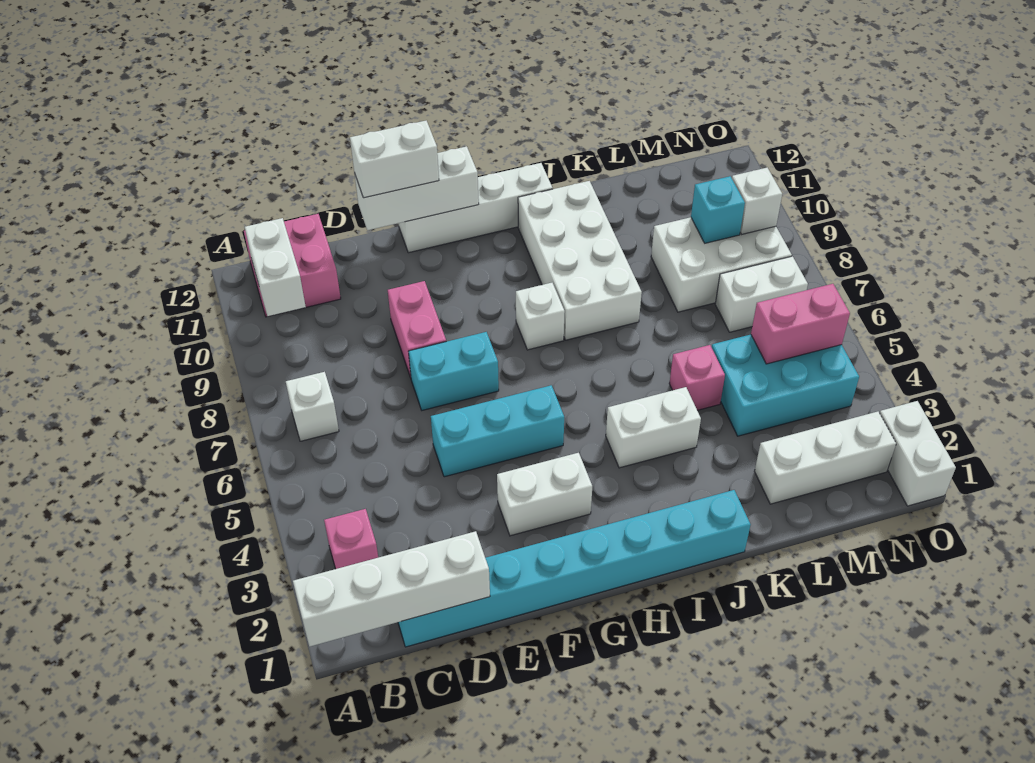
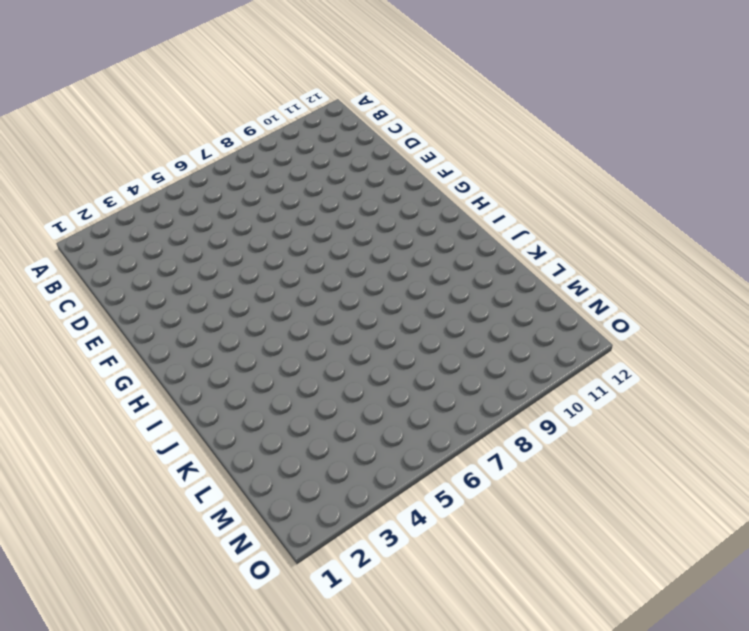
none -> pink brick B3 level 1
none -> white brick B7 level 1
none -> pink brick B11:C12 level 1

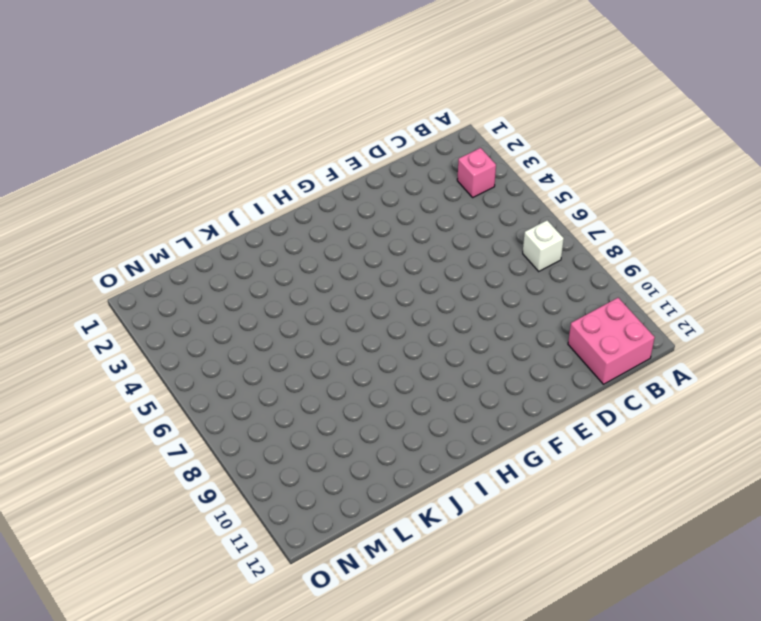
none -> cyan brick C1:J1 level 1
none -> cyan brick E5:G5 level 1
none -> cyan brick E7:F7 level 1

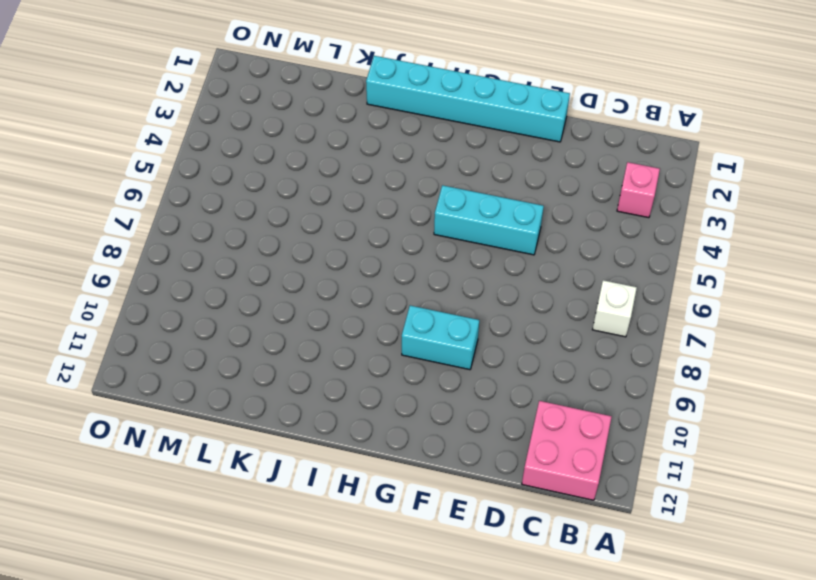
cyan brick E1:J1 level 1 -> cyan brick C1:J1 level 1
cyan brick F9:G9 level 1 -> cyan brick E7:F7 level 1
none -> pink brick E8:E9 level 1
none -> white brick F3:G3 level 1
none -> white brick F12:I12 level 1

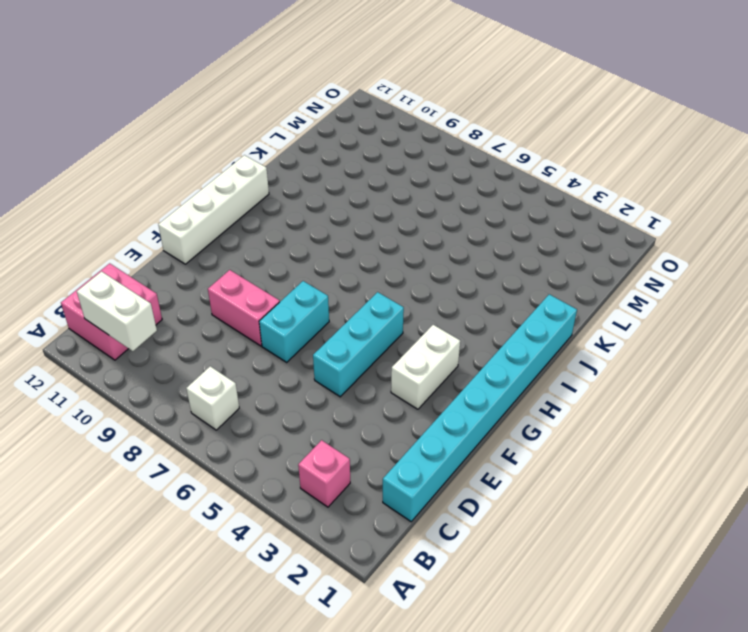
none -> white brick H8 level 1
none -> white brick I4:J4 level 1
none -> white brick I8:J11 level 1

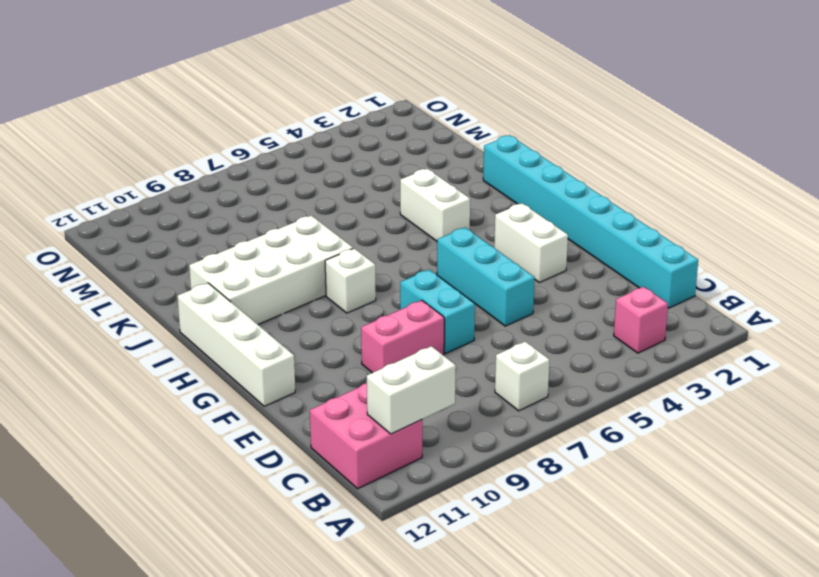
none -> pink brick K5 level 1
none -> white brick L2:N2 level 1
none -> cyan brick L4:N5 level 1

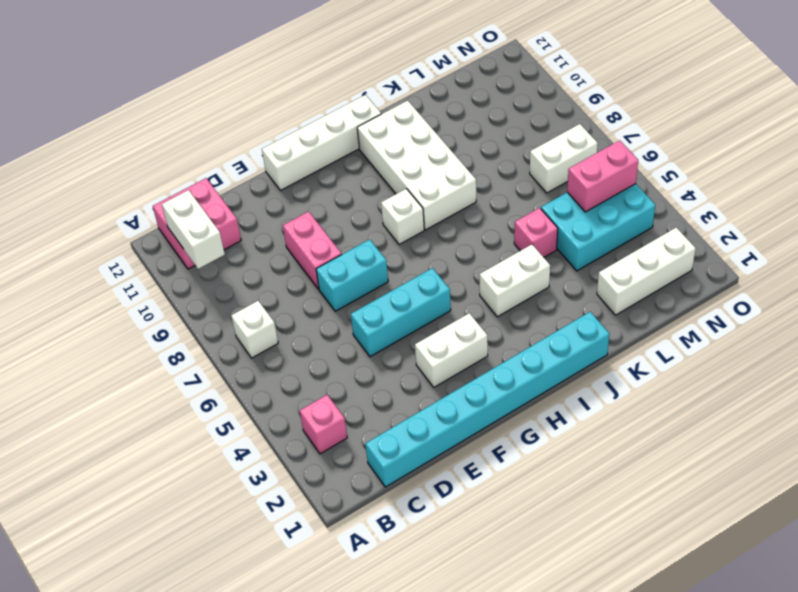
none -> white brick L8:N9 level 1
none -> white brick O1:O2 level 1
none -> white brick A1:D1 level 2

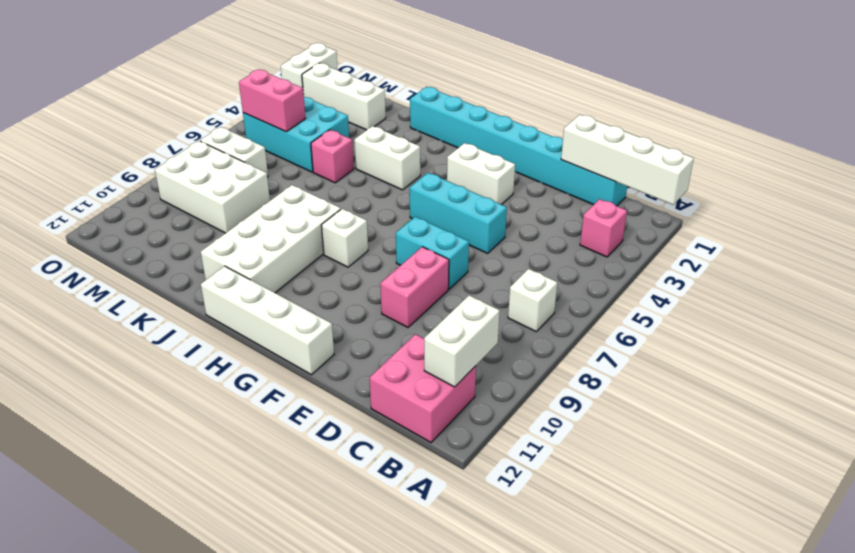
none -> white brick E12:G12 level 2
none -> cyan brick M9 level 2
none -> white brick N9 level 2

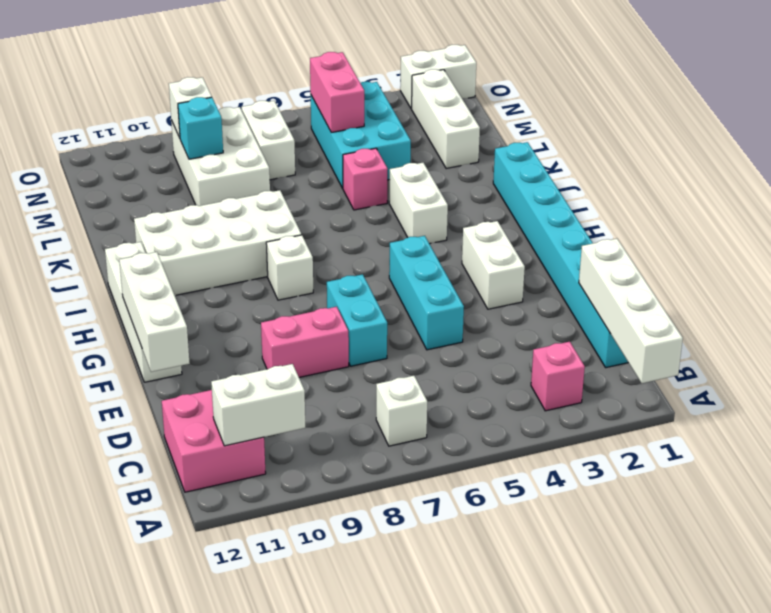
none -> white brick E12:F12 level 3

